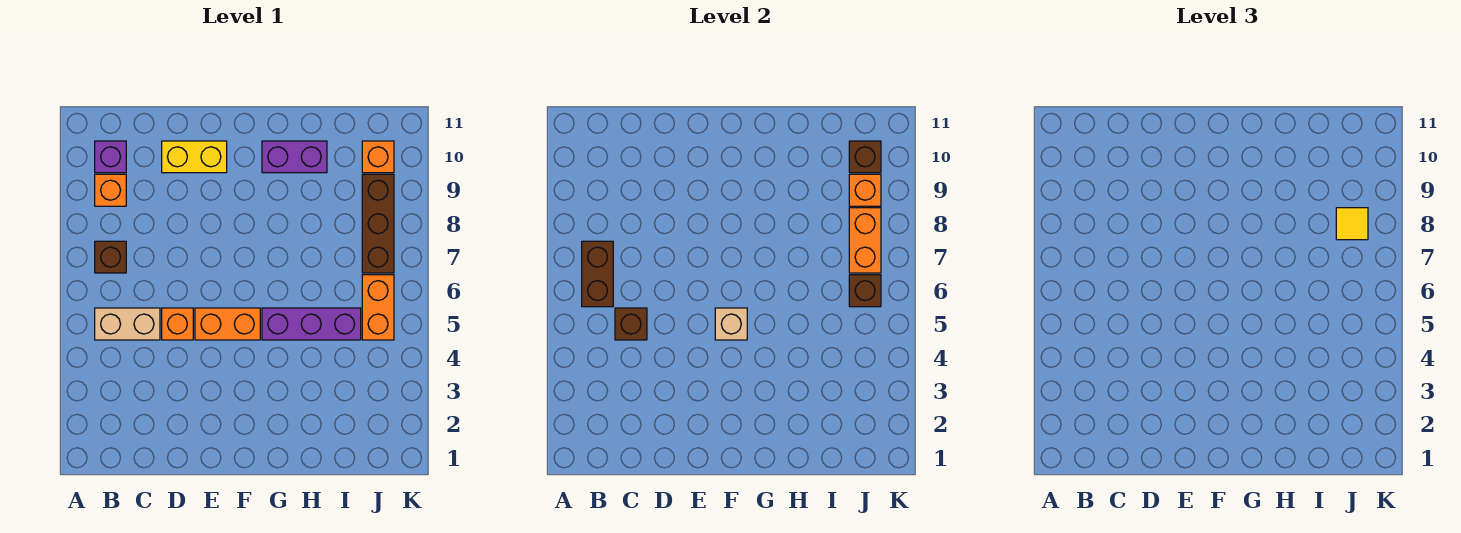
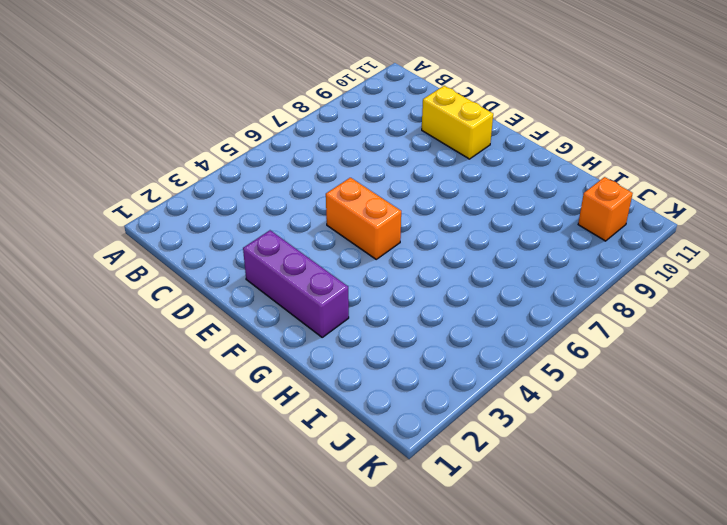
purple brick E2:G2 level 1 -> purple brick G5:I5 level 1
none -> tan brick B5:C5 level 1
none -> brown brick B7 level 1
none -> orange brick B9 level 1

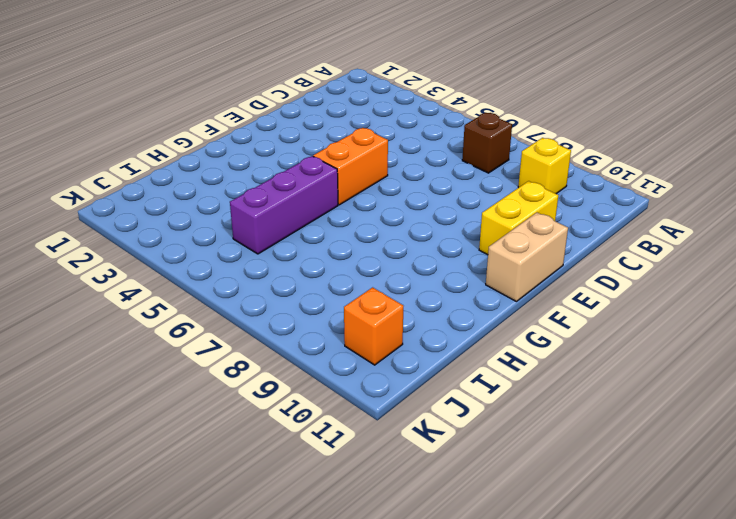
yellow brick B9 level 1 -> orange brick B9 level 1
tan brick E11:F11 level 1 -> tan brick B5:C5 level 1
none -> purple brick B10 level 1
none -> orange brick D5 level 1
none -> purple brick G10:H10 level 1

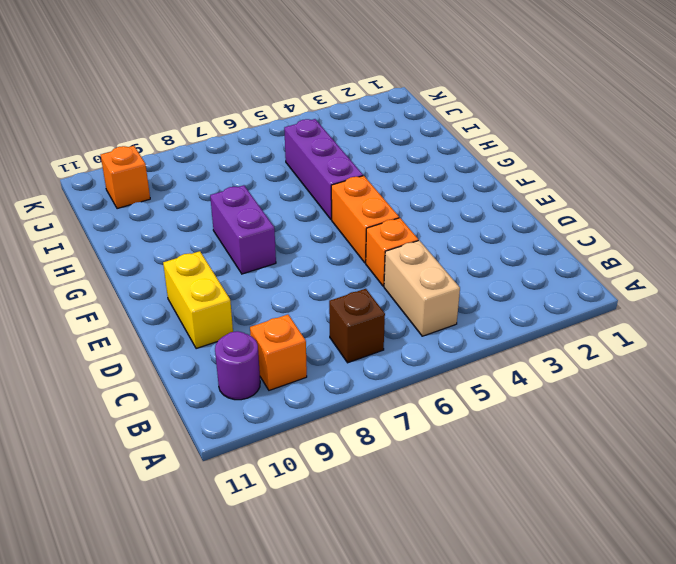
purple round brick B10 level 1 -> purple brick B10 level 1
purple brick F8:G8 level 1 -> purple brick G10:H10 level 1
none -> orange brick J5:J6 level 1
none -> brown brick J7:J9 level 1
none -> brown brick B6:B7 level 2

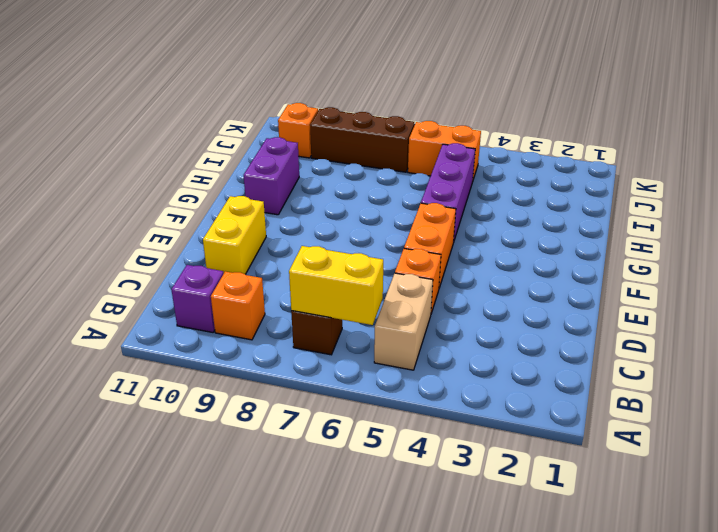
yellow brick B6:B7 level 2 -> brown brick B6:B7 level 2
none -> brown brick C5 level 2
none -> tan brick F5 level 2
none -> brown brick J6 level 2

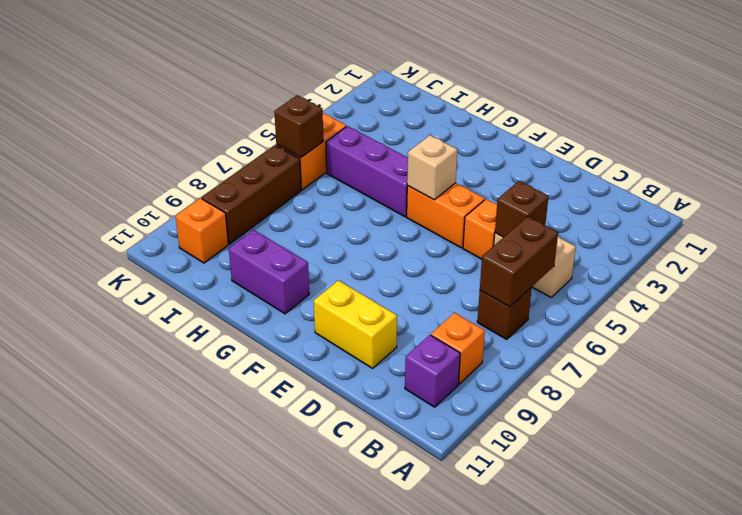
none -> orange brick J7:J8 level 2
none -> orange brick J9 level 2
none -> brown brick J10 level 2

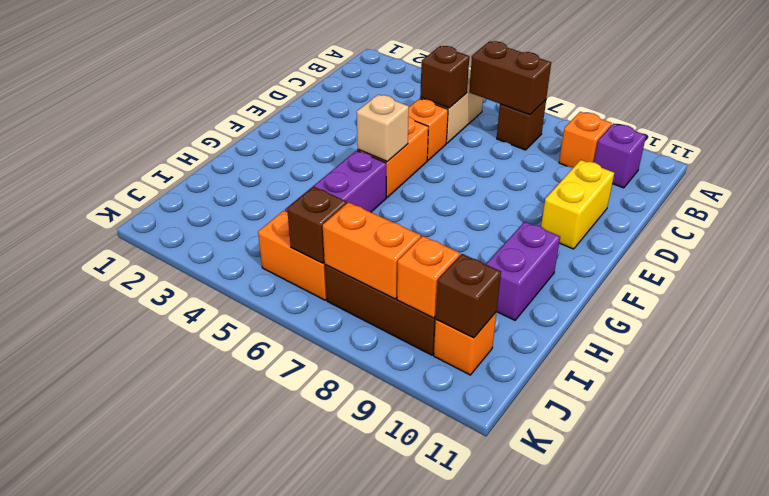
none -> yellow tile J8 level 3

